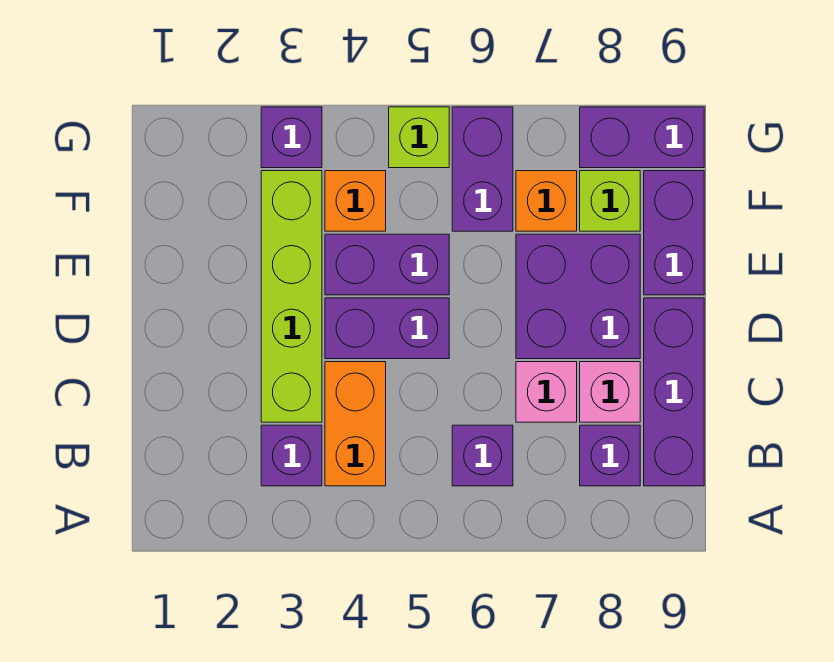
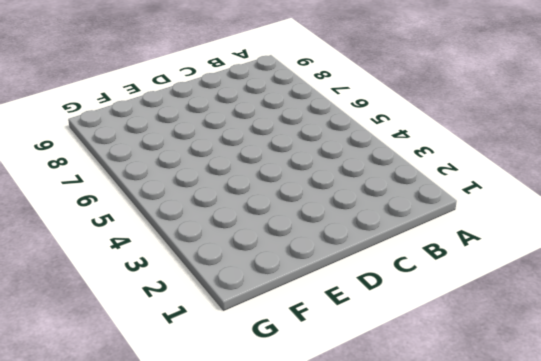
none -> purple brick B3 level 1
none -> orange brick B4:C4 level 1
none -> purple brick B6 level 1

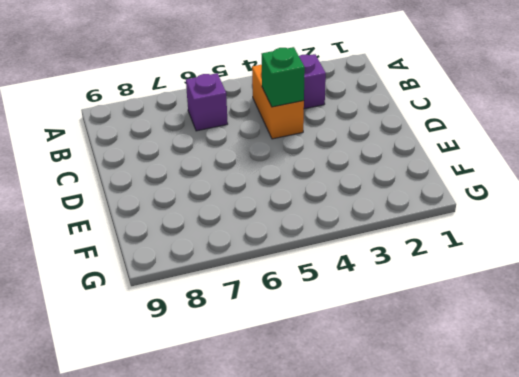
green brick C4 level 2 -> none
none -> purple brick B8 level 1
none -> purple brick B9:D9 level 1
none -> lime brick C3:F3 level 1

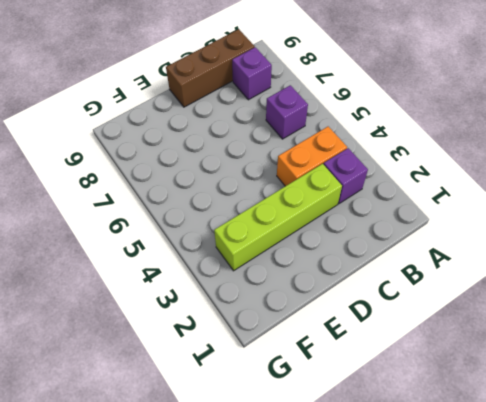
brown brick B9:D9 level 1 -> purple brick B9:D9 level 1
none -> pink brick C7 level 1
none -> pink brick C8 level 1
none -> purple brick D4:D5 level 1

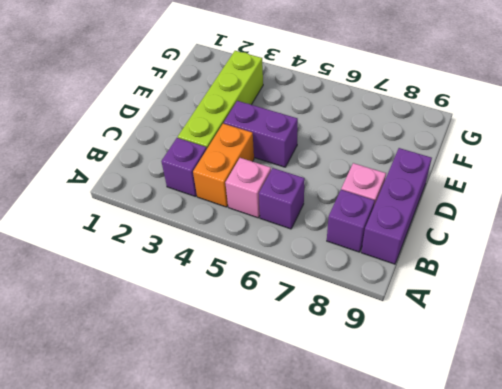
pink brick B5 level 1 -> pink brick C7 level 1
none -> purple brick D7:E8 level 1
none -> purple brick E4:E5 level 1
none -> purple brick E9:F9 level 1

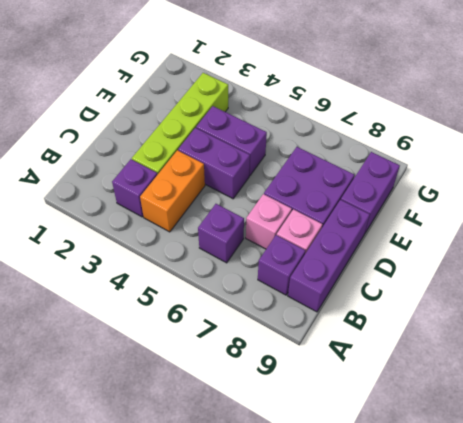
none -> orange brick F4 level 1
none -> purple brick F6:G6 level 1
none -> orange brick F7 level 1

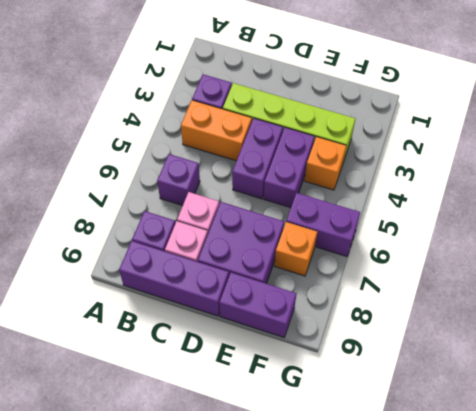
none -> lime brick F8 level 1
none -> purple brick G3 level 1
none -> lime brick G5 level 1

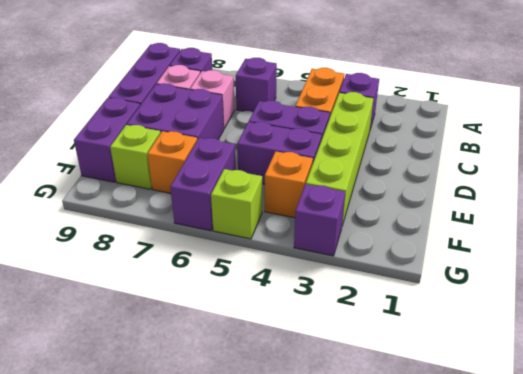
none -> purple brick G8:G9 level 1

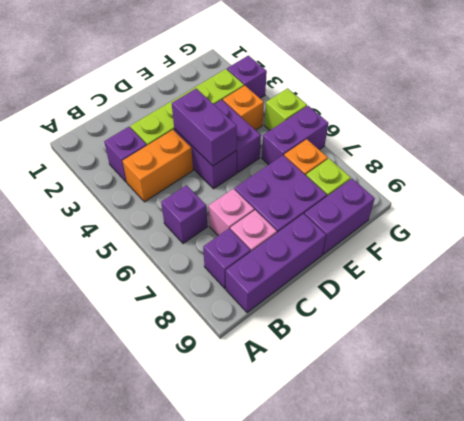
purple brick D4:D5 level 2 -> purple brick G8:G9 level 1

